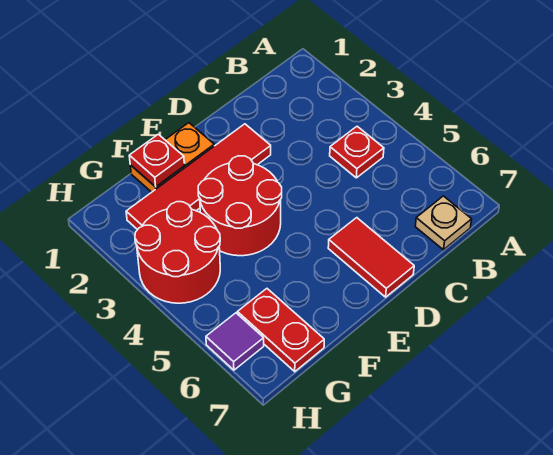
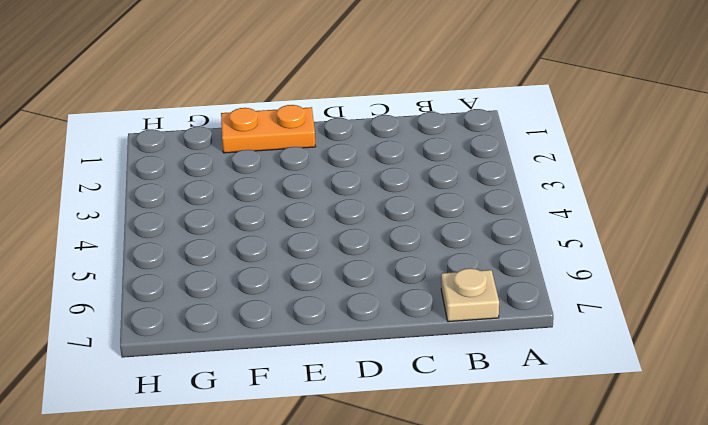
none -> red plate B4 level 1
none -> red tile D2:G2 level 1

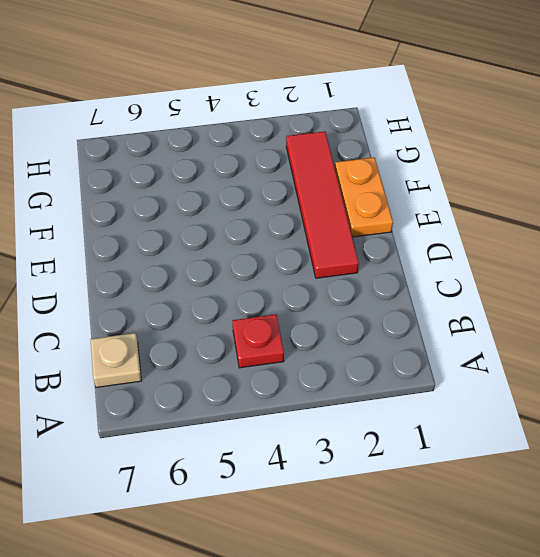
none -> red tile D6:D7 level 1
none -> red round brick E3:F4 level 1

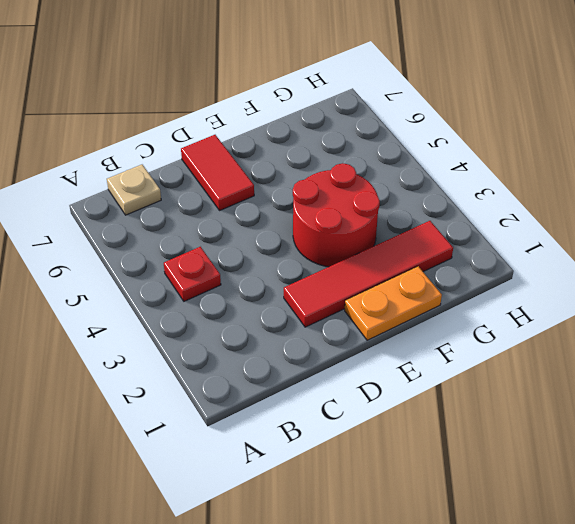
none -> red round brick G3:H4 level 1
none -> red plate G6:G7 level 1

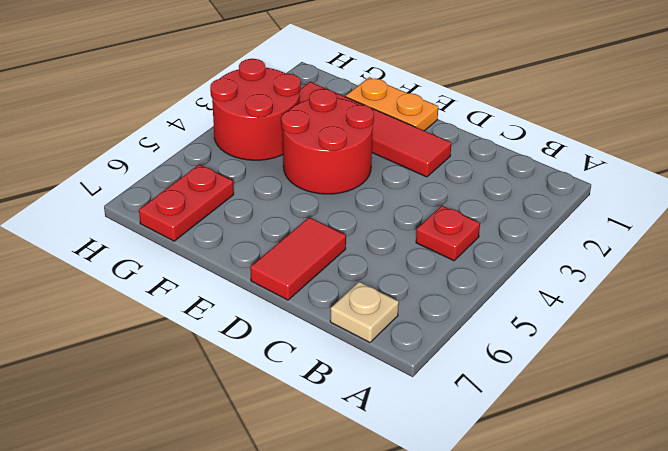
none -> purple tile H6 level 1
none -> red plate F1 level 2

